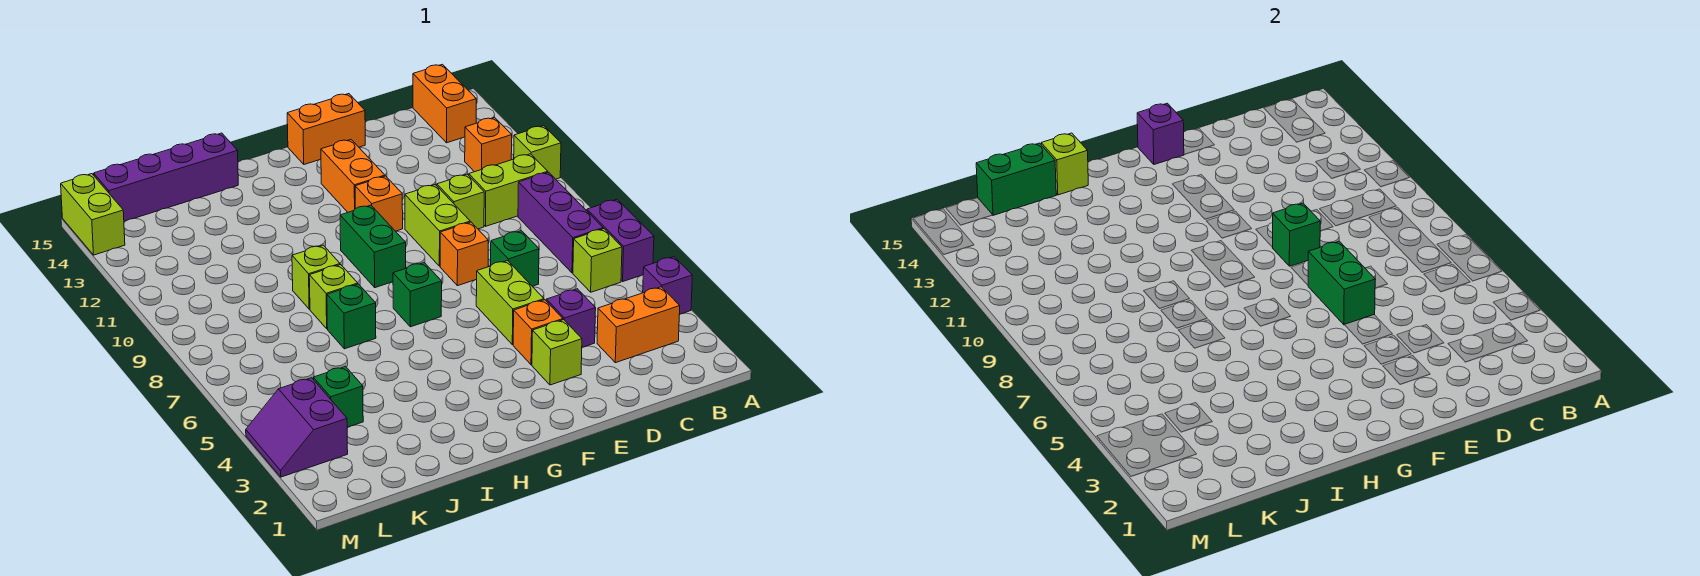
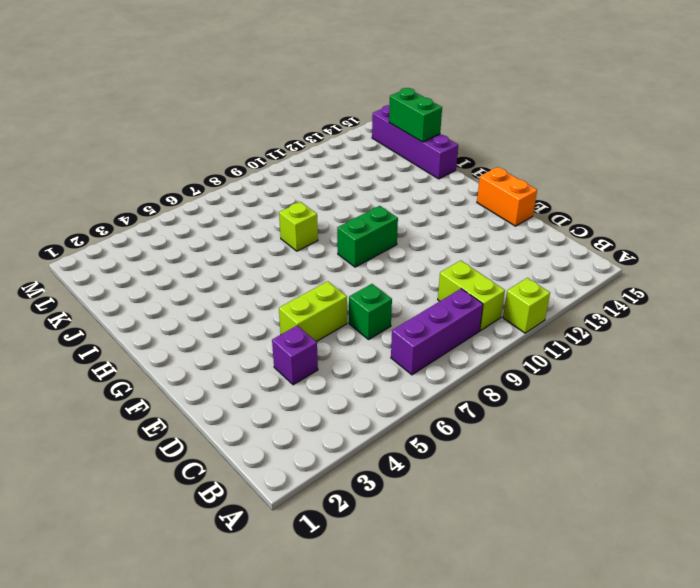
none -> purple brick A4 level 1
none -> purple brick A6:A7 level 1
none -> orange brick B3:C3 level 1
none -> lime brick B6 level 1

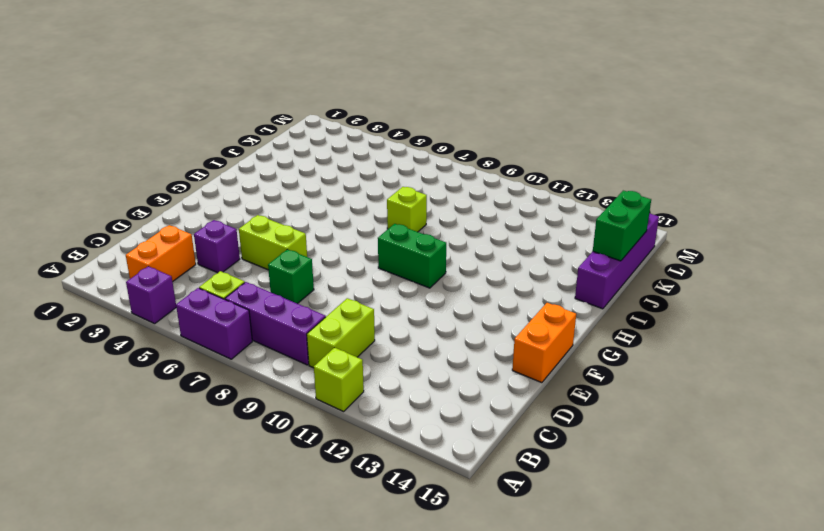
none -> orange brick B12 level 1
none -> orange brick B14:B15 level 1
none -> lime brick D10 level 1
none -> lime brick E3 level 1

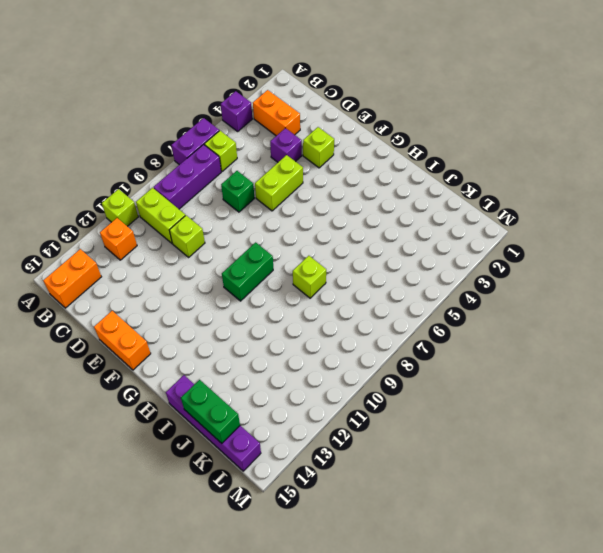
none -> orange brick E4 level 1
none -> orange brick E8 level 1
none -> lime brick E9:E10 level 1
none -> orange brick F11 level 1

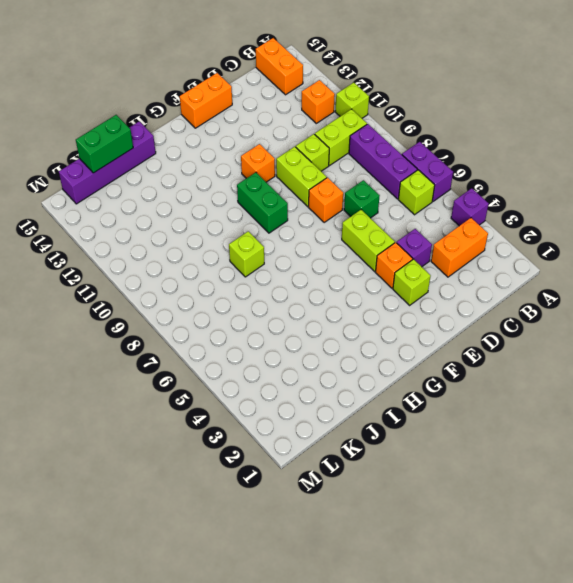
none -> orange brick F12:F13 level 1
none -> green brick G7 level 1
none -> green brick I7 level 1
none -> lime brick I9 level 1

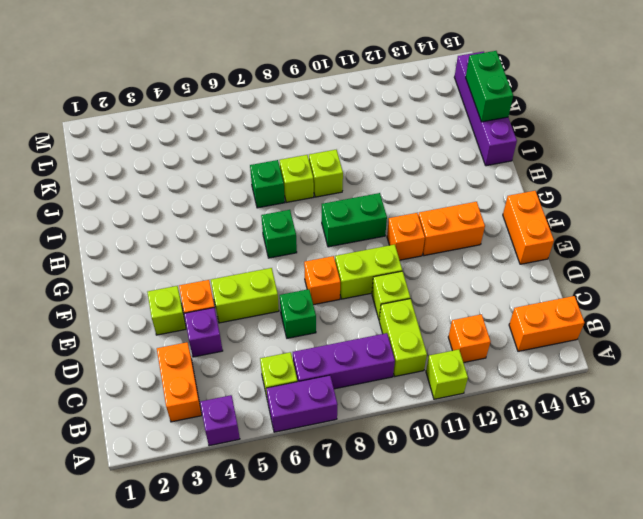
none -> green brick K4 level 1
none -> purple slope L3:M4 level 1 top L
none -> lime brick M14:M15 level 1
none -> green brick E6:E7 level 2

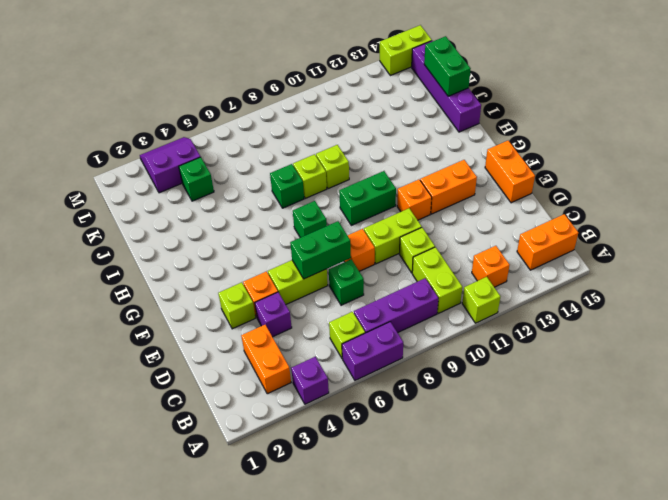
none -> green brick E9 level 2
none -> purple brick F15 level 2
none -> lime brick I15 level 2

